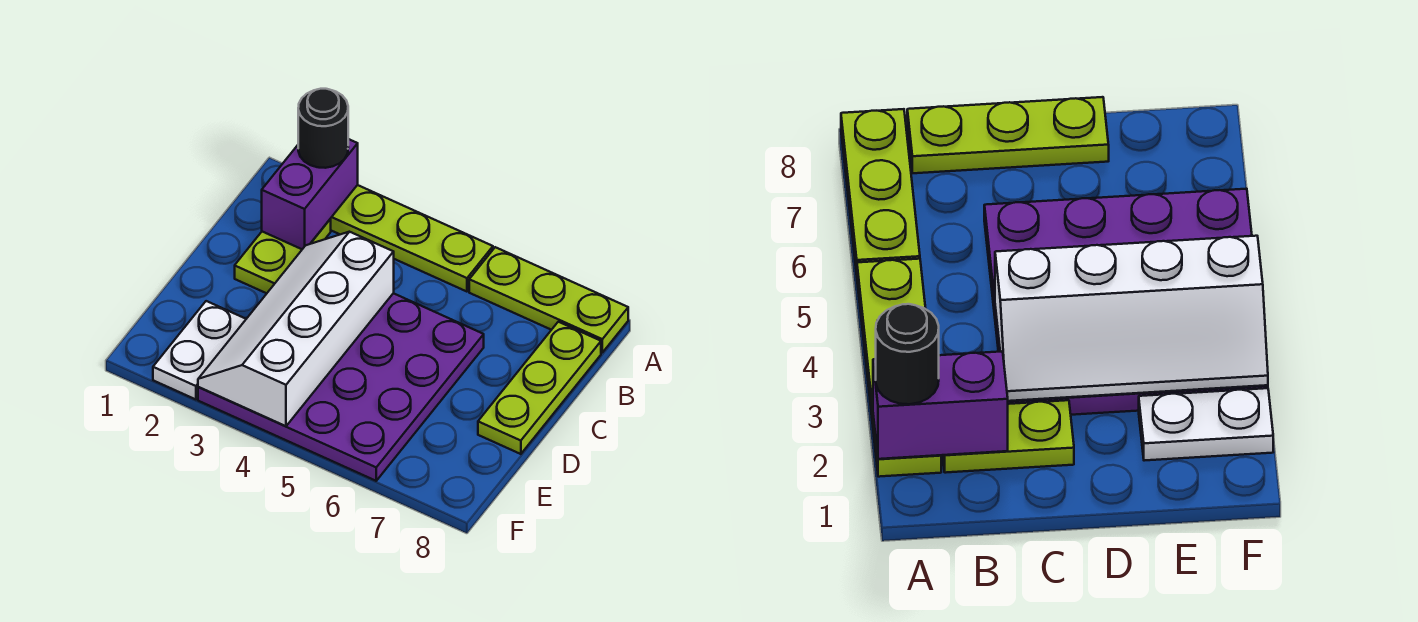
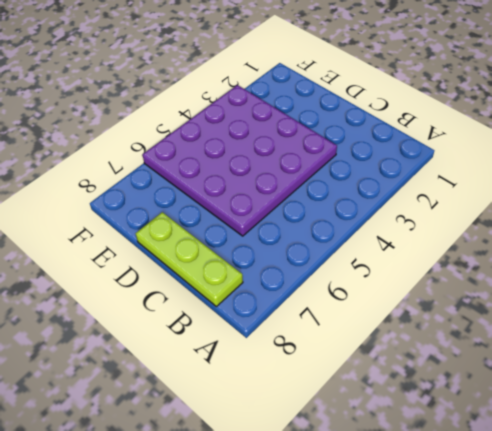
none -> lime plate A2:A5 level 1
none -> lime plate A6:A8 level 1

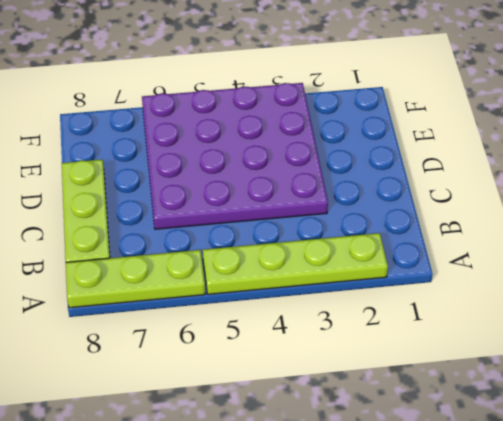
none -> lime plate B2:C2 level 1
none -> white plate E2:F2 level 1

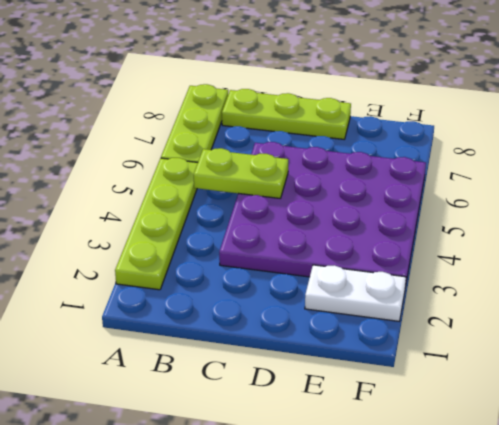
lime plate B5:C5 level 2 -> lime plate B2:C2 level 1
none -> purple brick A2:B2 level 2
none -> white slope C3:F4 level 2 top 4

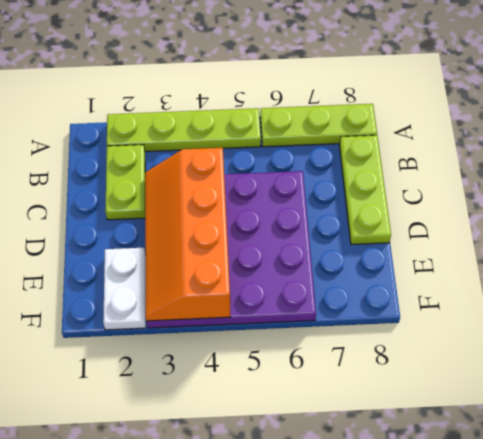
orange slope C3:F4 level 2 top 4 -> white slope C3:F4 level 2 top 4
none -> purple brick A2:B2 level 2
none -> black round brick A2 level 3

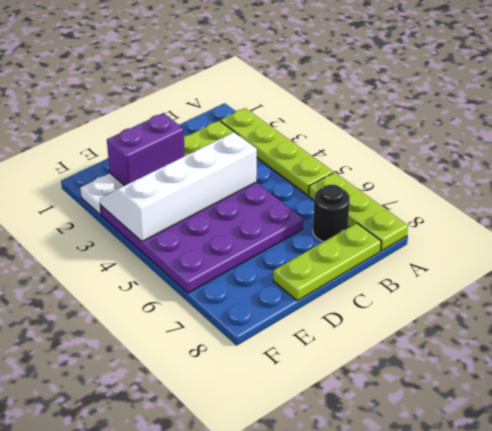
black round brick B7 level 1 -> black round brick A2 level 3
purple brick D2:E2 level 2 -> purple brick A2:B2 level 2

